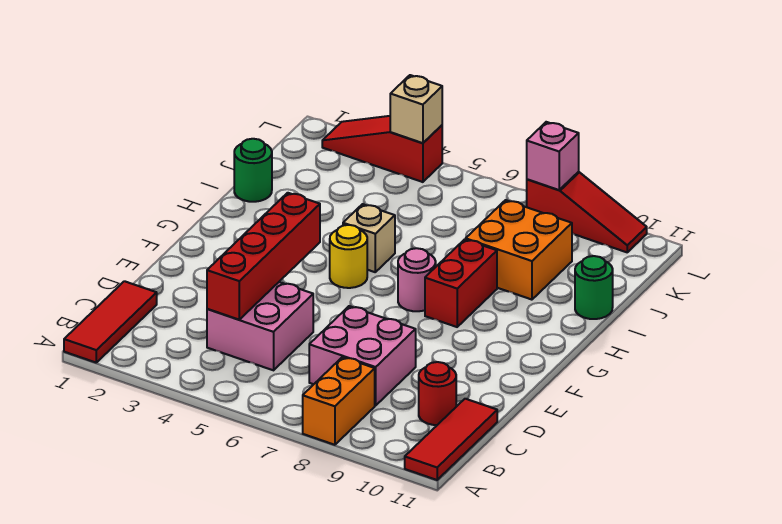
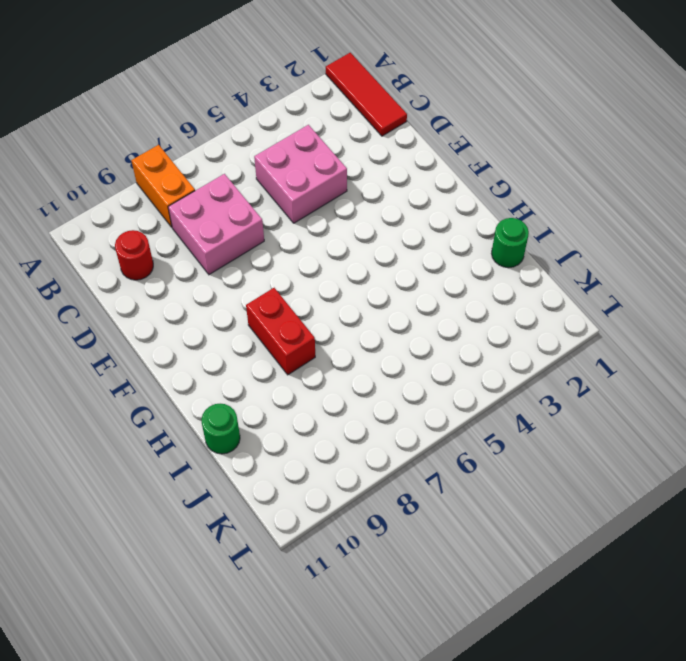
none -> red tile A11:C11 level 1
none -> yellow round brick G5 level 1
none -> pink round brick G7 level 1

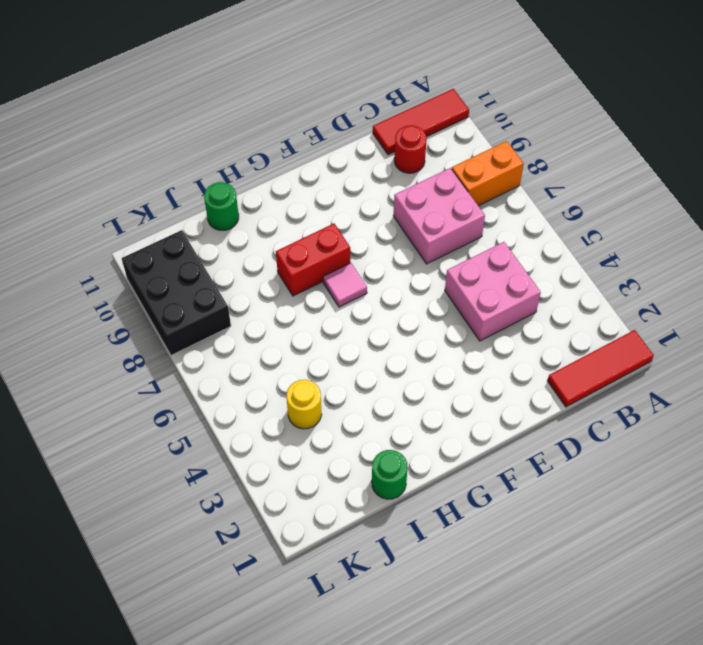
pink tile G7 level 1 -> pink round brick G7 level 1
yellow round brick J4 level 1 -> yellow round brick G5 level 1
black brick K8:L10 level 1 -> red slope L8:L10 level 1 top 8
none -> tan brick H5 level 1
none -> orange brick I8:J9 level 1
none -> red slope L2:L4 level 1 top 4

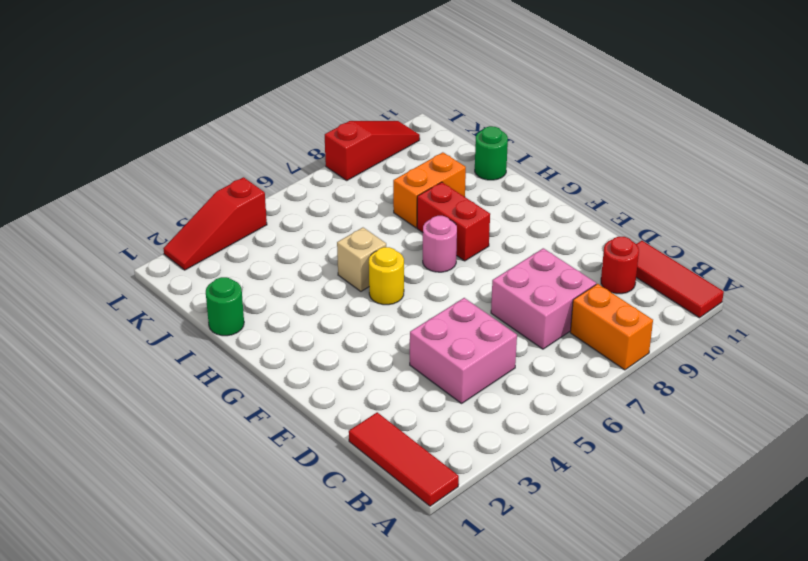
orange brick I8:I9 level 1 -> orange brick I8:J9 level 1
none -> red brick C4:F4 level 2
none -> tan brick L4 level 2
none -> pink brick L8 level 2

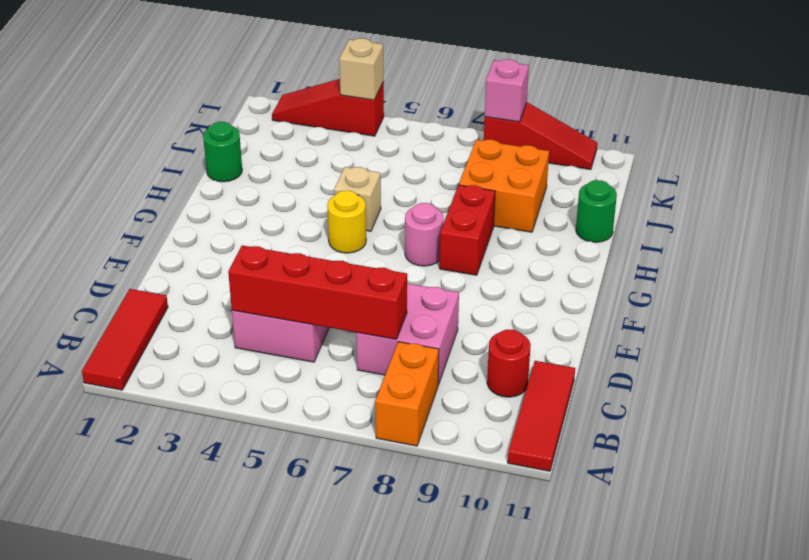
red brick C4:C7 level 2 -> red brick C4:F4 level 2

